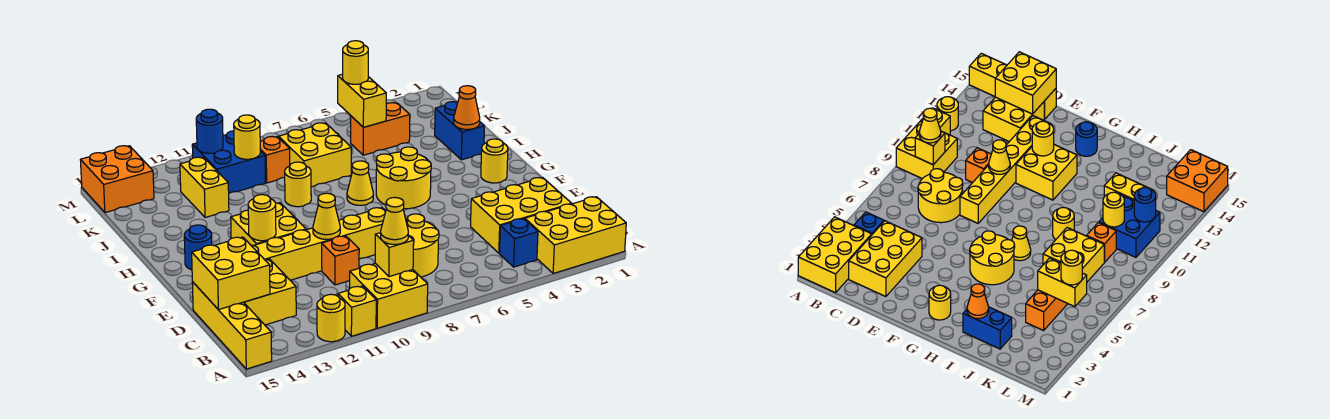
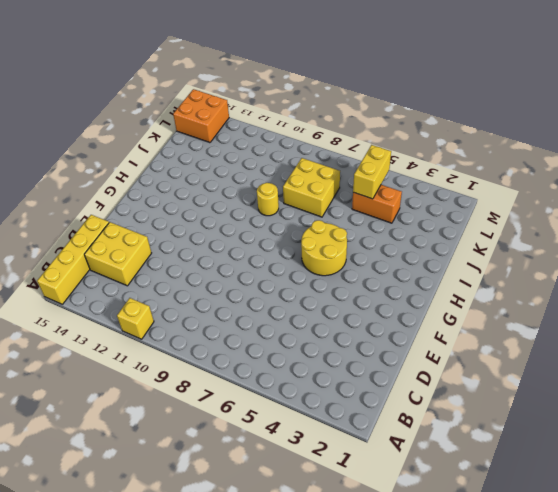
none -> yellow brick A1:B3 level 1
none -> yellow brick A9:B10 level 1
none -> yellow round brick A12 level 1
none -> blue brick B4 level 1

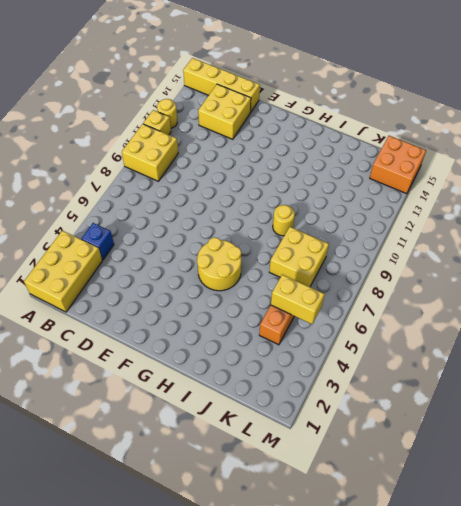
none -> yellow brick C2:D4 level 1
none -> yellow round brick C7:D8 level 1
none -> orange brick D10 level 1
none -> yellow brick E8:E13 level 1

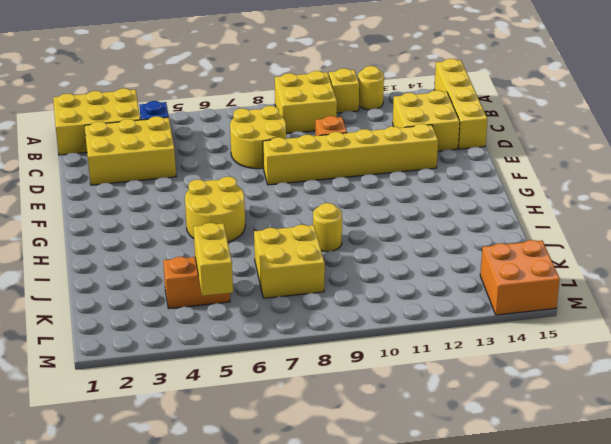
none -> yellow brick F11:G12 level 1
none -> yellow round brick G2 level 1
none -> blue round brick G14 level 1
none -> yellow cone H7 level 1

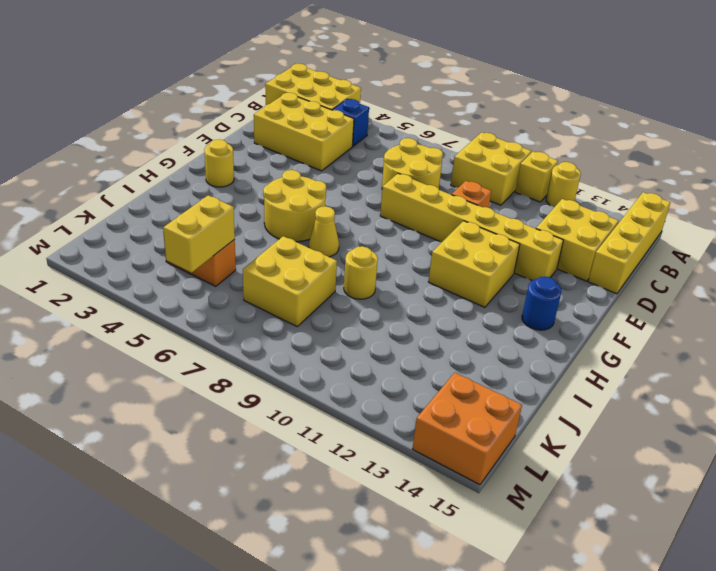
none -> blue brick I2:J2 level 1
none -> yellow brick J12:K12 level 1
none -> orange brick K9 level 1
none -> blue brick K10:L11 level 1

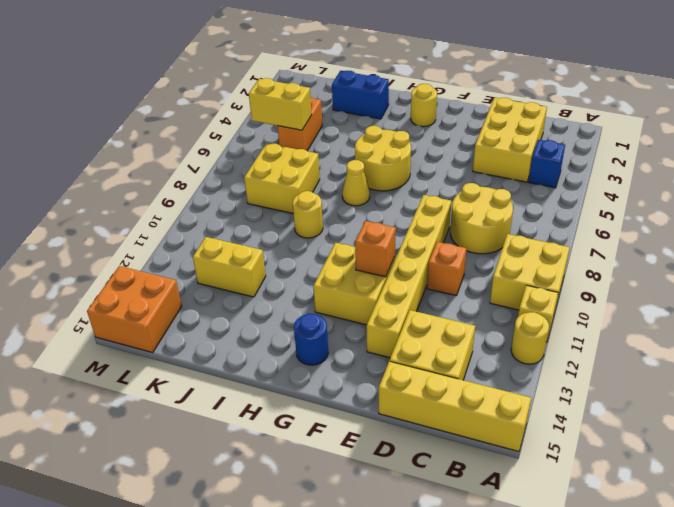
orange brick F11 level 2 -> orange brick K9 level 1
none -> yellow brick A1:B3 level 1
none -> blue brick K10:L11 level 1
none -> yellow brick B9 level 2
none -> yellow brick C14:D15 level 2

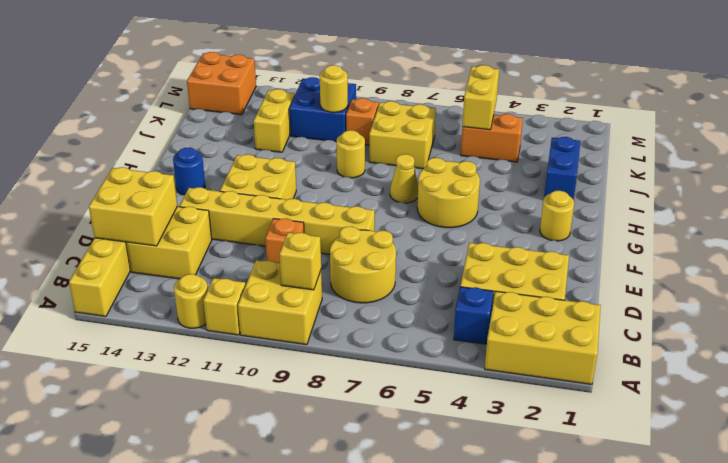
none -> yellow cone E10 level 2
none -> yellow round brick F12 level 2
none -> orange cone I2 level 2
none -> blue round brick L11 level 2

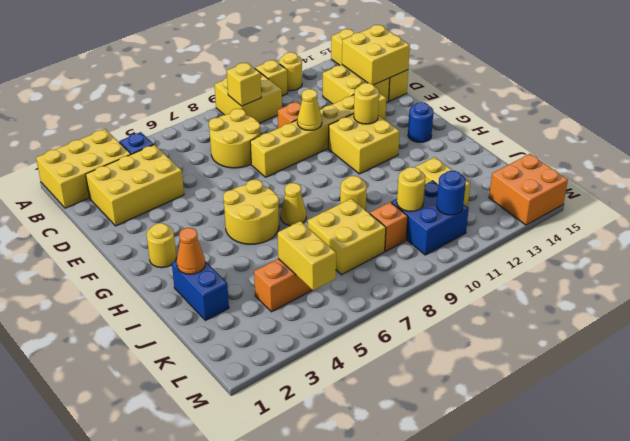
none -> yellow cone B9 level 3
none -> yellow round brick L5 level 3

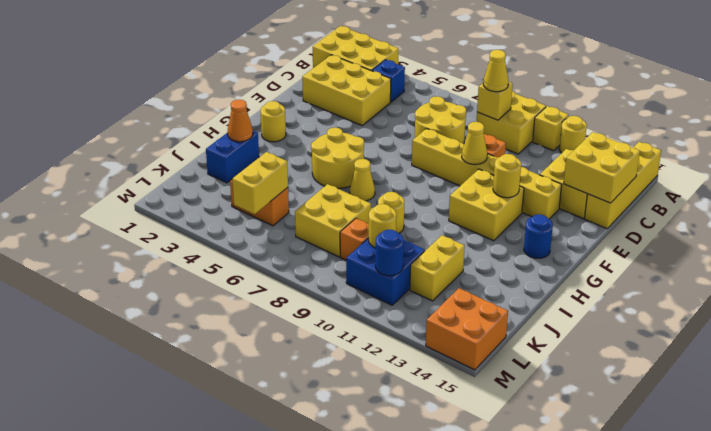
none -> yellow round brick L5 level 3

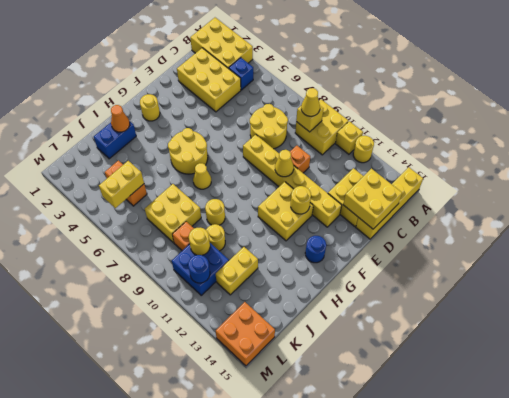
yellow round brick J10 level 1 -> yellow round brick L5 level 3

